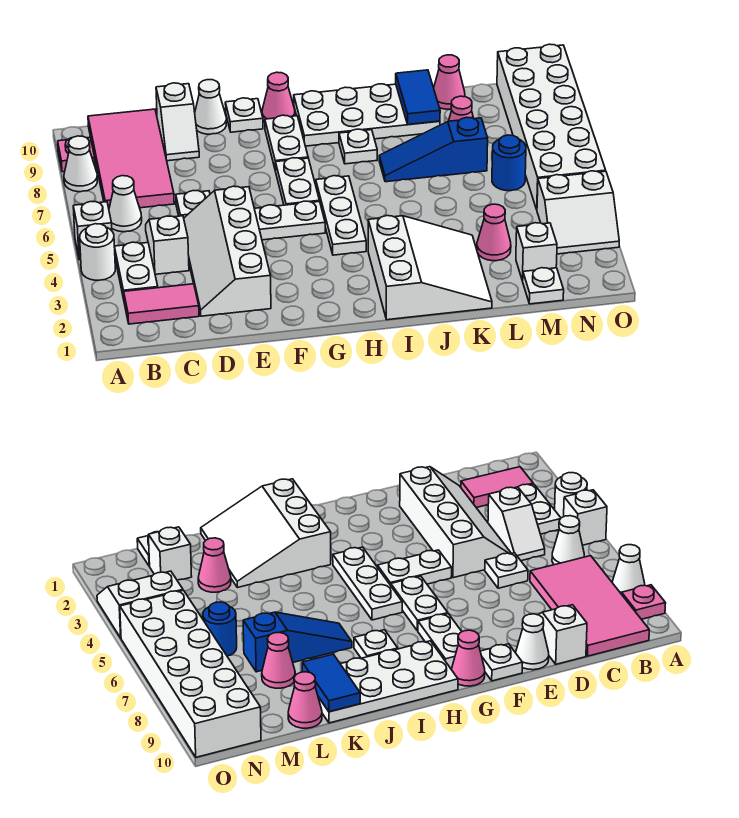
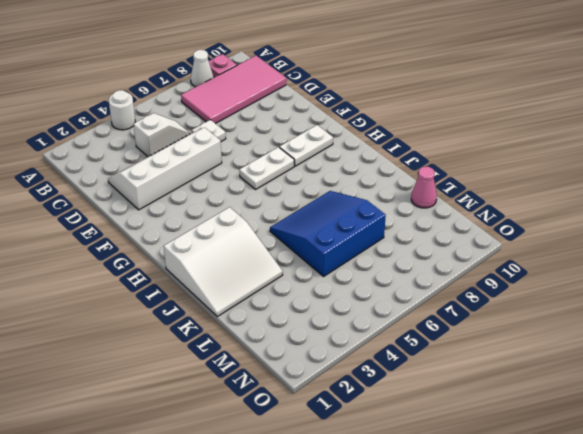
blue slope J5:L7 level 1 top L -> blue slope J7:L7 level 1 top L
none -> white brick A5 level 1
none -> pink tile B2:C2 level 1
none -> white plate B3:B4 level 1
none -> white cone B6 level 1

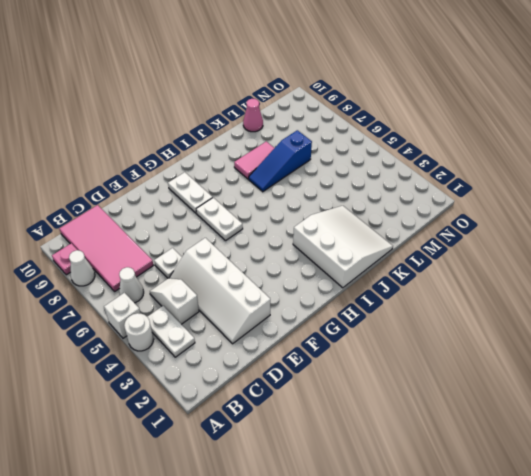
pink tile J8:K8 level 1 -> pink tile B2:C2 level 1
none -> white slope D9:D10 level 1 top 10
none -> white cone E10 level 1
none -> white plate F5:G5 level 1
none -> white plate F10 level 1

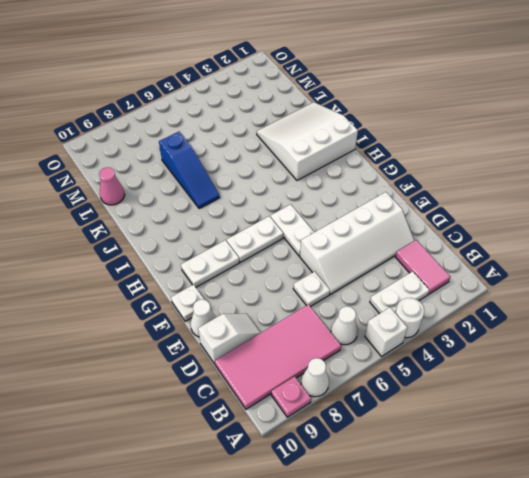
none -> white slope C4:C5 level 1 top 4
none -> pink cone G10 level 1
none -> white plate H4:H6 level 1
none -> white plate H9:K10 level 1

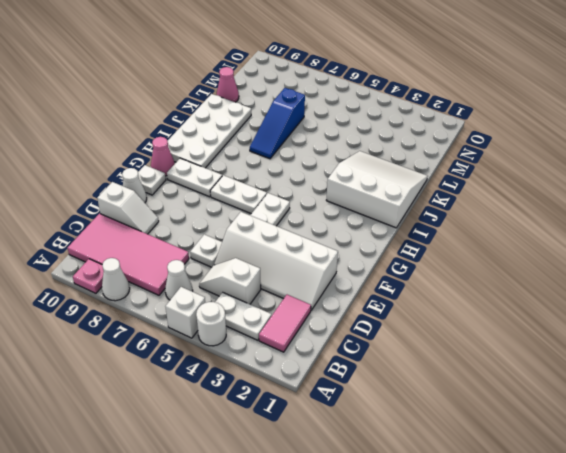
none -> white plate H4:H6 level 1
none -> white plate I8 level 1
none -> pink cone L3 level 1
none -> pink cone L8 level 1

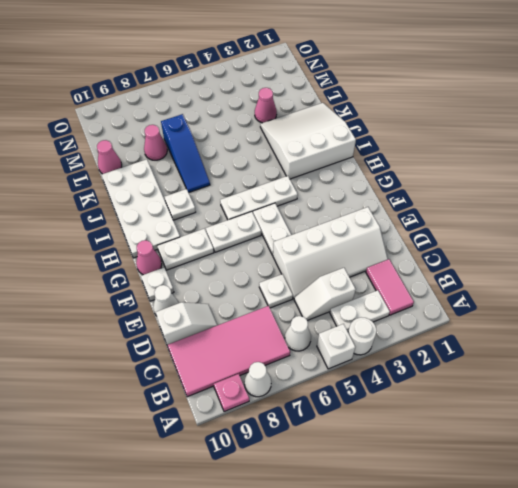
none -> white plate M1 level 1
none -> white brick M2 level 1
none -> blue round brick M6 level 1
none -> white slope N3:O4 level 1 top 4

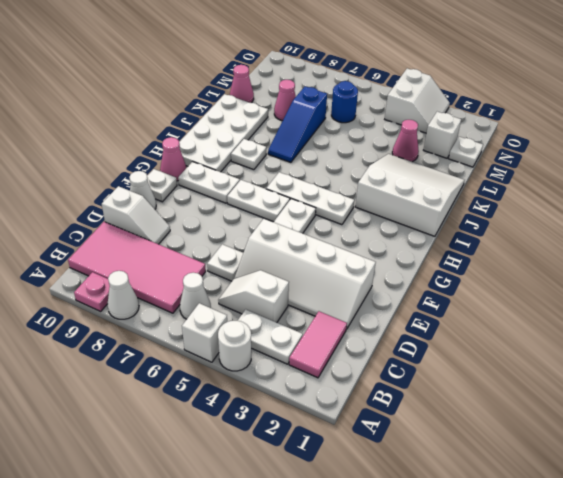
none -> white brick N5:O10 level 1
none -> blue tile K9:K10 level 2

